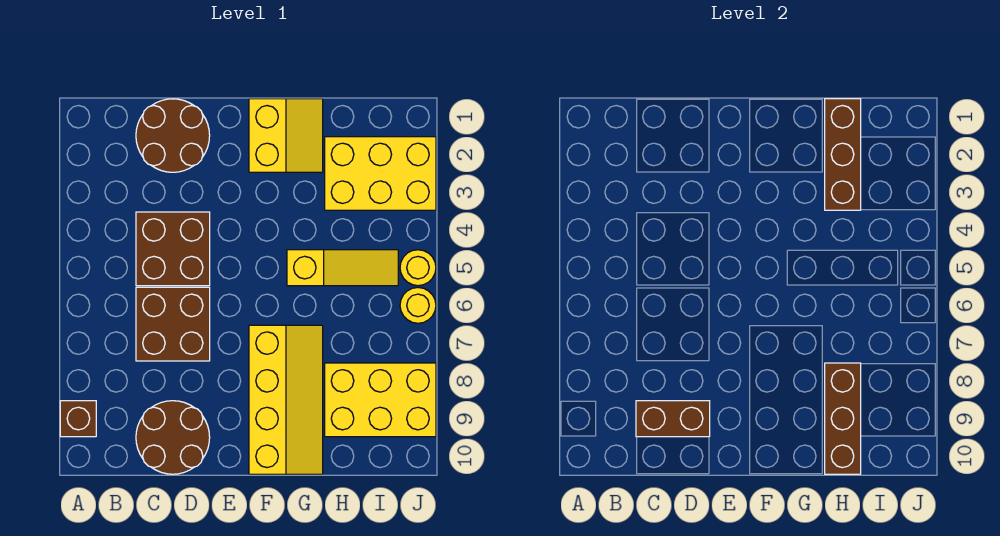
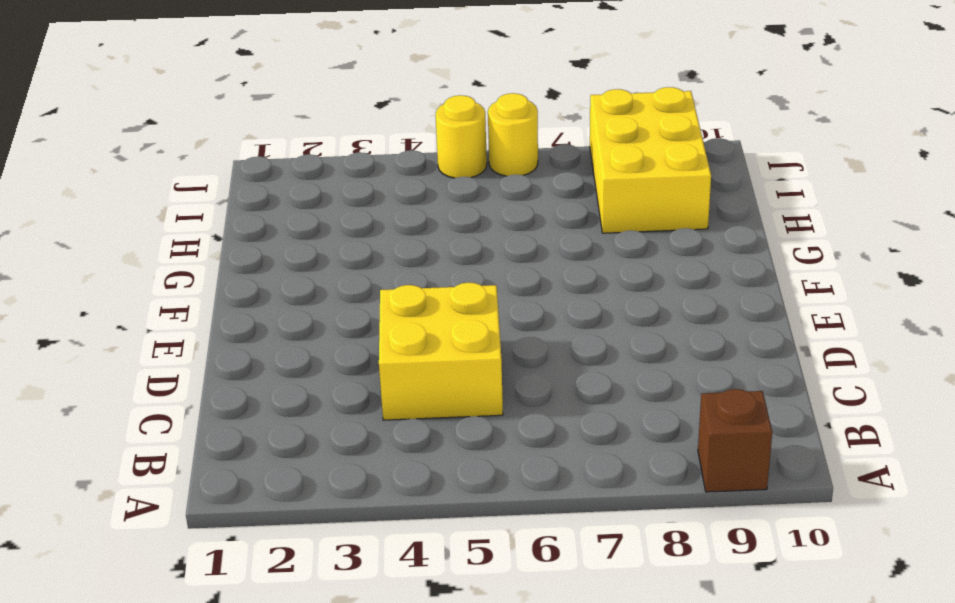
yellow brick C4:D5 level 1 -> brown brick C4:D5 level 1
none -> brown round brick C1:D2 level 1
none -> brown brick C6:D7 level 1
none -> brown round brick C9:D10 level 1

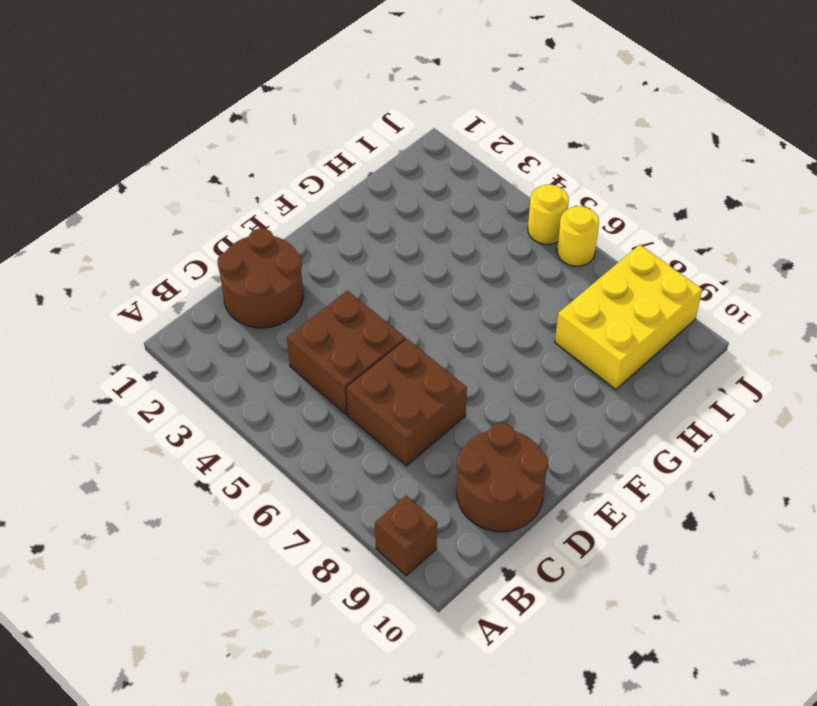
none -> yellow slope F1:G2 level 1 top F
none -> yellow slope F7:G10 level 1 top F
none -> yellow slope G5:I5 level 1 top G

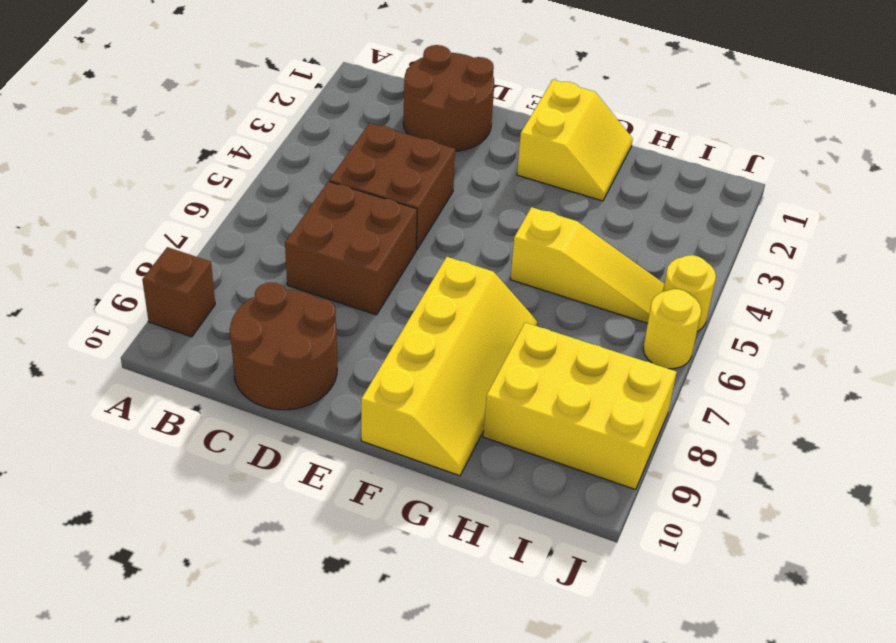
none -> yellow brick H2:J3 level 1
none -> brown brick C9:D9 level 2
none -> brown brick H1:H3 level 2

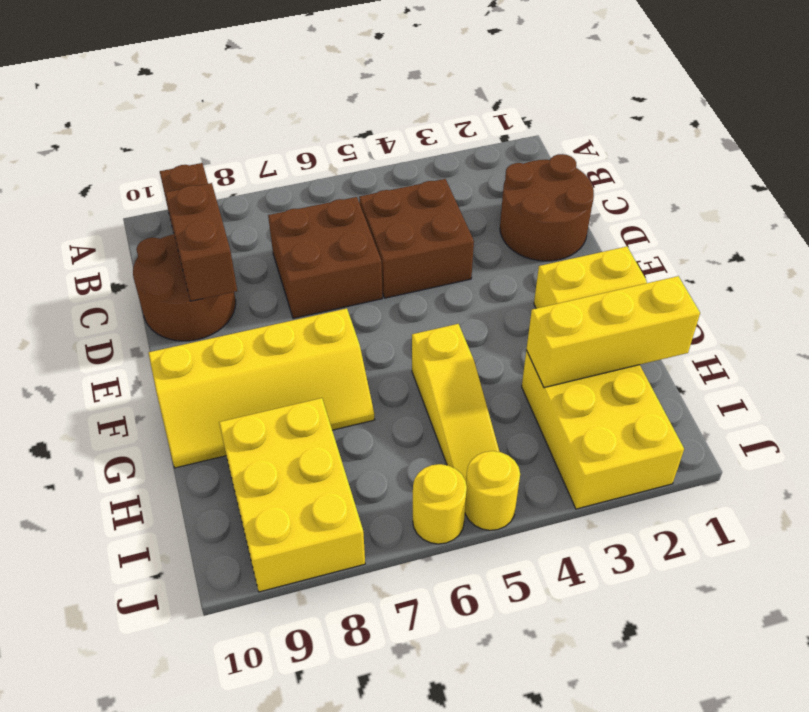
yellow brick H1:H3 level 2 -> brown brick H1:H3 level 2
none -> brown brick H8:H10 level 2

